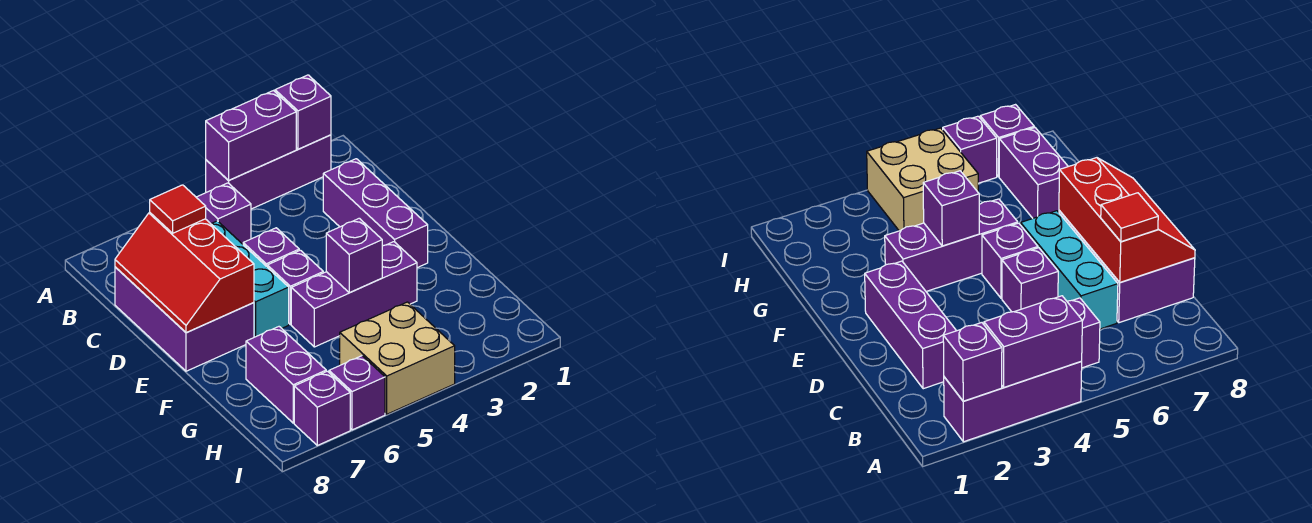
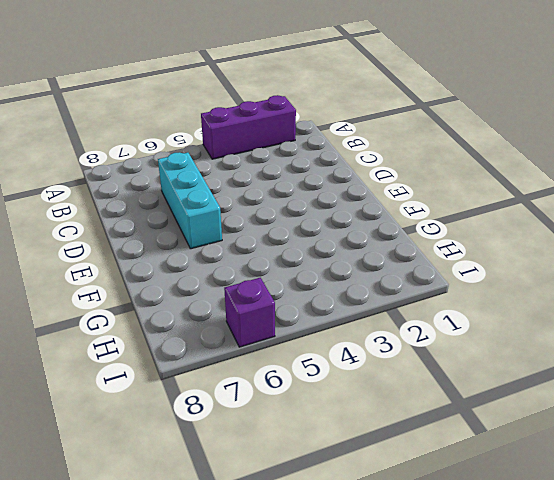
none -> purple brick B5 level 1
none -> purple brick C2:E2 level 1
none -> purple brick C7:E8 level 1

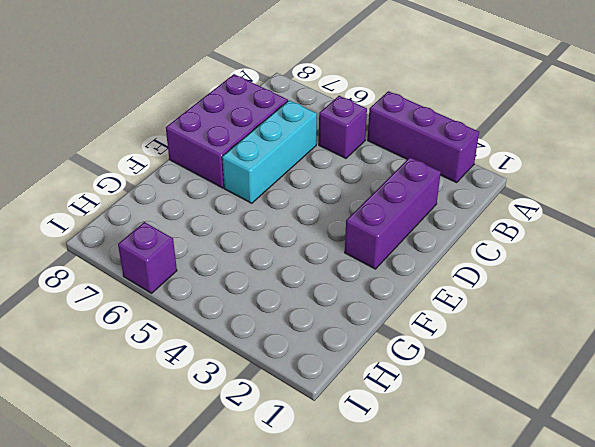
none -> purple brick D5 level 1
none -> purple brick E5 level 1
none -> purple brick F3:F5 level 1

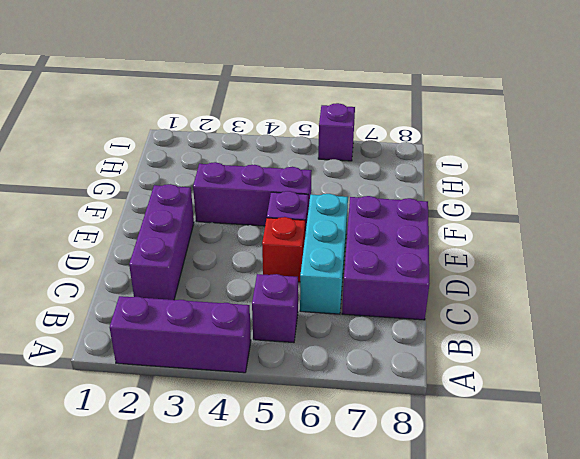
red brick D5 level 1 -> purple brick D5 level 1
none -> purple brick G7:H7 level 1
none -> tan brick H4:I5 level 1
none -> purple brick I7 level 1

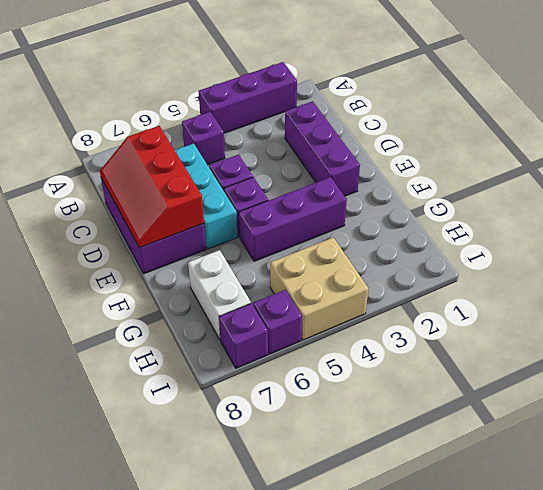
white brick G7:H7 level 1 -> purple brick G7:H7 level 1
none -> purple brick A2 level 2
none -> purple brick A3:A4 level 2
none -> purple brick F4 level 2

